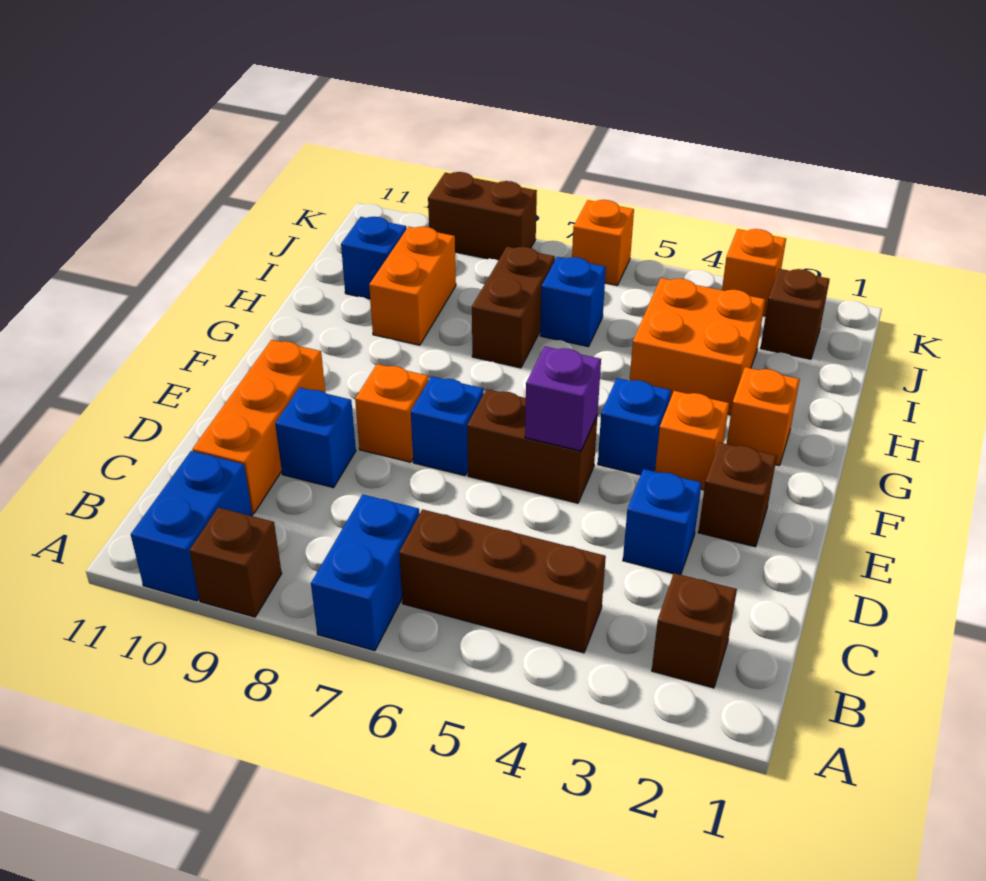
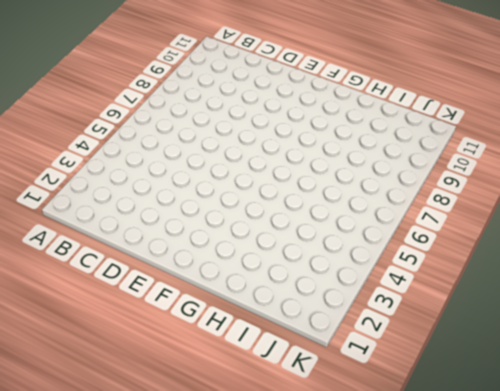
none -> blue brick A7:B7 level 1
none -> brown brick A9 level 1
none -> blue brick A10:B10 level 1

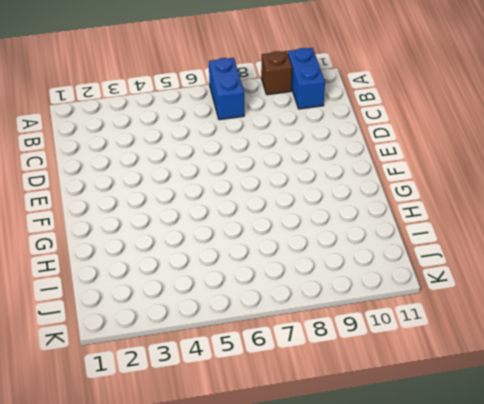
none -> brown brick B2 level 1
none -> brown brick B4:B6 level 1
none -> orange brick C10:E10 level 1

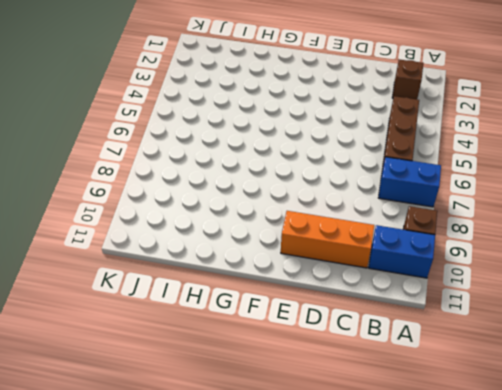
none -> blue brick D3 level 1
none -> blue brick D9 level 1
none -> brown brick E2 level 1

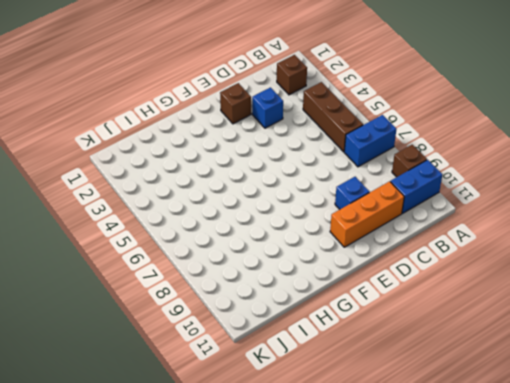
none -> brown brick E5:E6 level 1
none -> blue brick E7 level 1
none -> orange brick E8 level 1

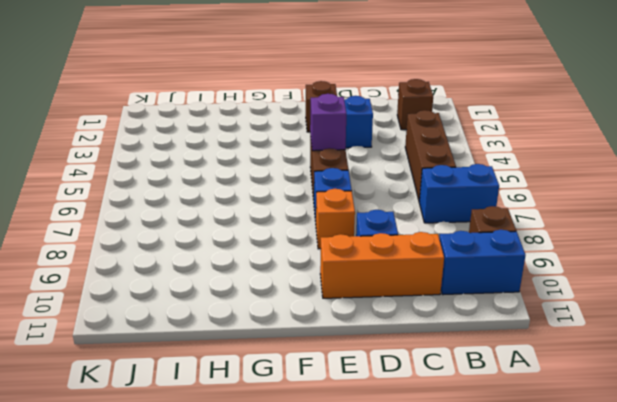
none -> orange brick F3 level 1
none -> blue brick F4 level 1
none -> orange brick G2 level 1

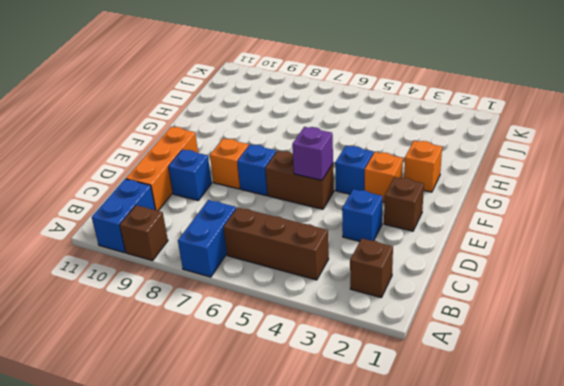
none -> orange brick H3:I4 level 1
none -> brown brick H7:I7 level 1
none -> orange brick H9:I9 level 1

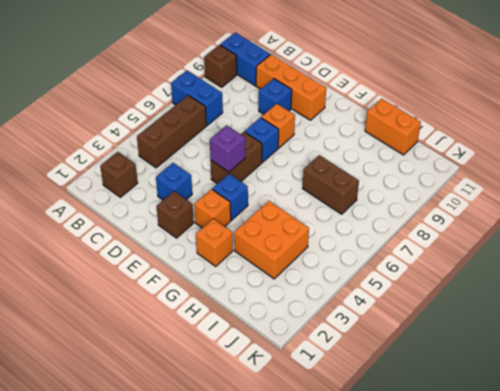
orange brick H11:I11 level 1 -> orange brick H9:I9 level 1
none -> blue brick I6 level 1
none -> blue brick I10 level 1
none -> brown brick J2 level 1

